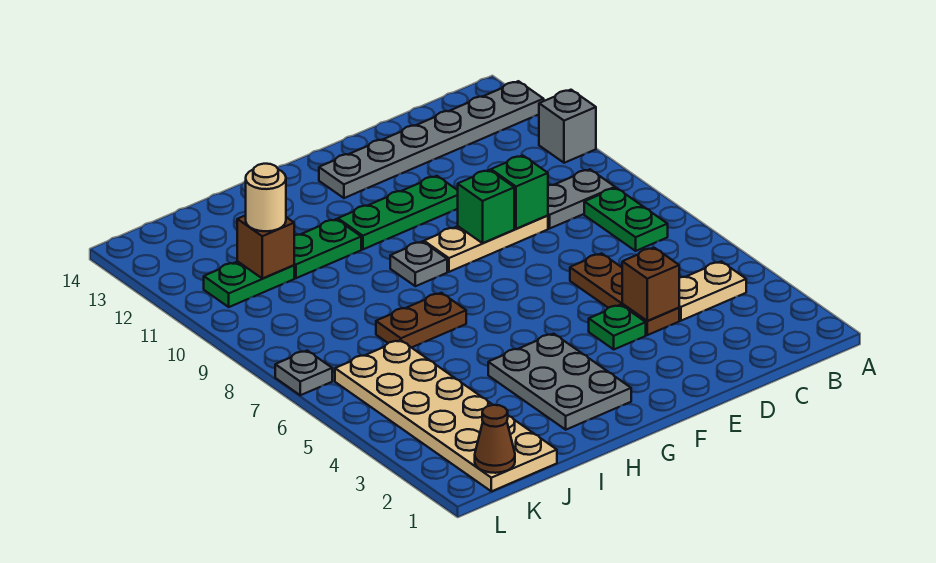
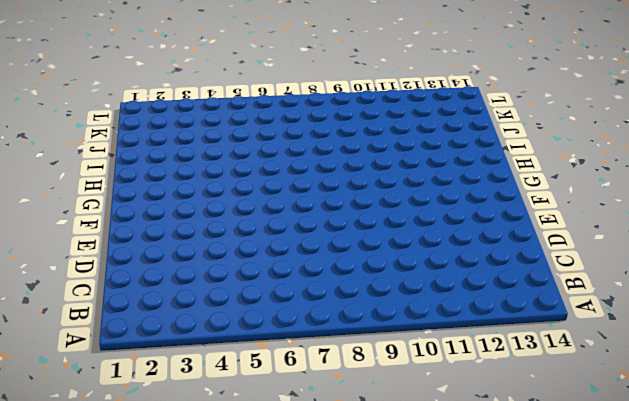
none -> grey brick A11 level 1
none -> grey plate A13:F13 level 1
none -> tan plate B4:C4 level 1

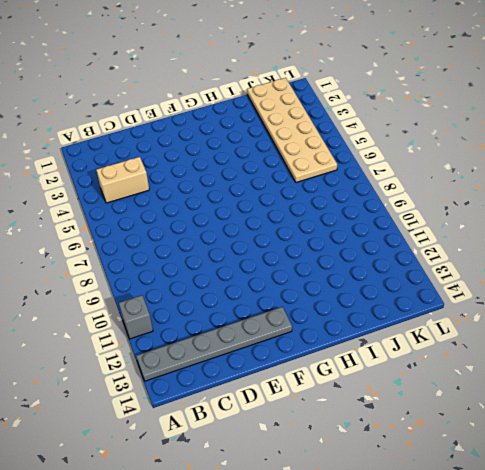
tan brick B4:C4 level 1 -> tan plate B4:C4 level 1
none -> green plate B7:B8 level 1
none -> grey plate B9:C9 level 1
none -> brown plate D4:D6 level 1

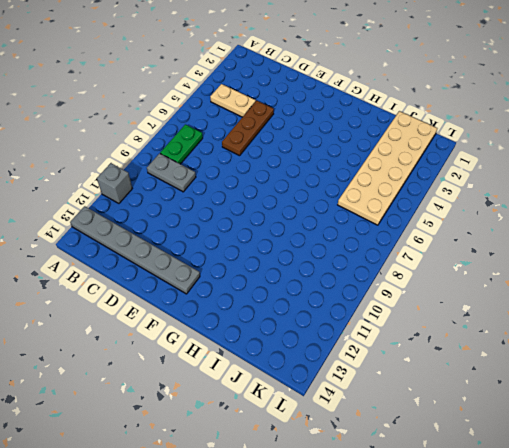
none -> tan plate D9:F9 level 1
none -> green plate E4 level 1
none -> green plate E11:G11 level 1

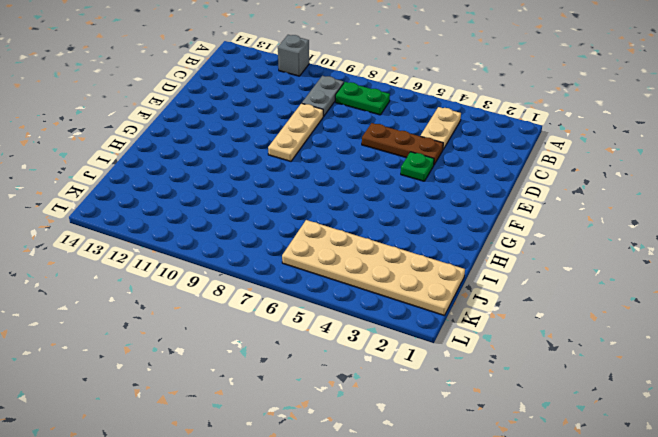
none -> grey plate A13:F13 level 1
none -> green plate E11:G11 level 1
none -> grey plate G2:H4 level 1

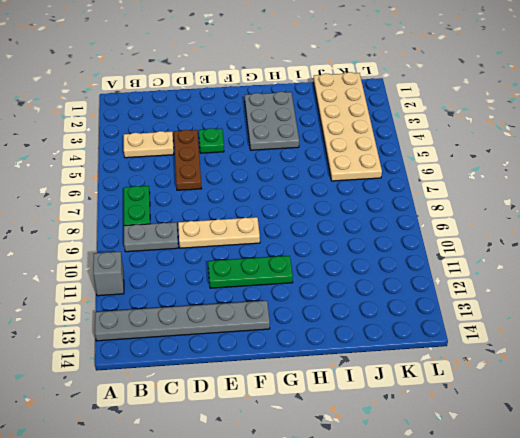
none -> grey plate G9 level 1
none -> brown plate H7:I7 level 1
none -> green plate H11:I11 level 1

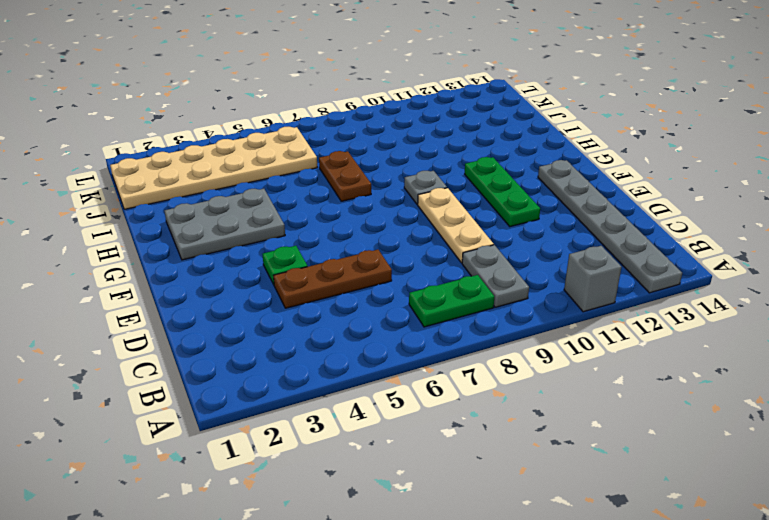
none -> tan plate B4:C4 level 1
none -> green plate H11:I11 level 1
none -> green plate J11:K11 level 1

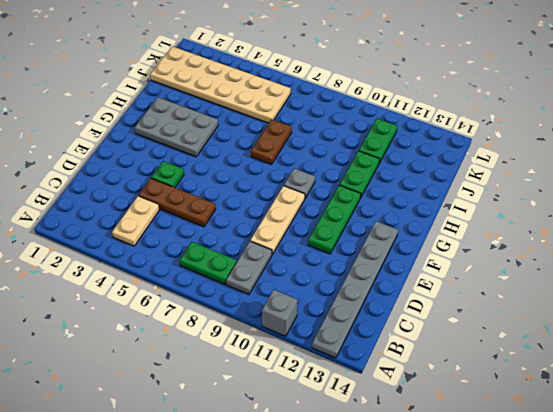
none -> grey plate L7 level 1
none -> brown brick D4 level 2
none -> green brick D9 level 2

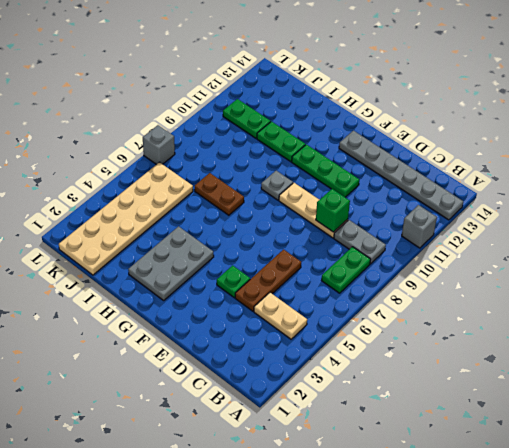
grey brick L7 level 1 -> grey plate L7 level 1
none -> brown brick D4 level 2
none -> green brick E9 level 2
none -> brown brick J11 level 2

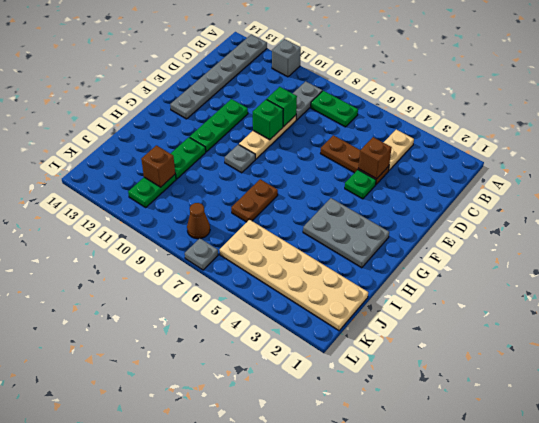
brown cone K8 level 1 -> brown cone K1 level 2
none -> tan round brick J11 level 3

